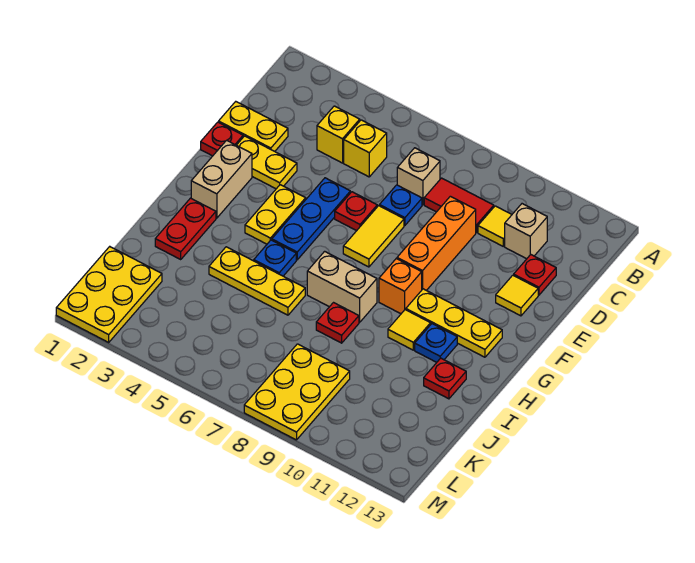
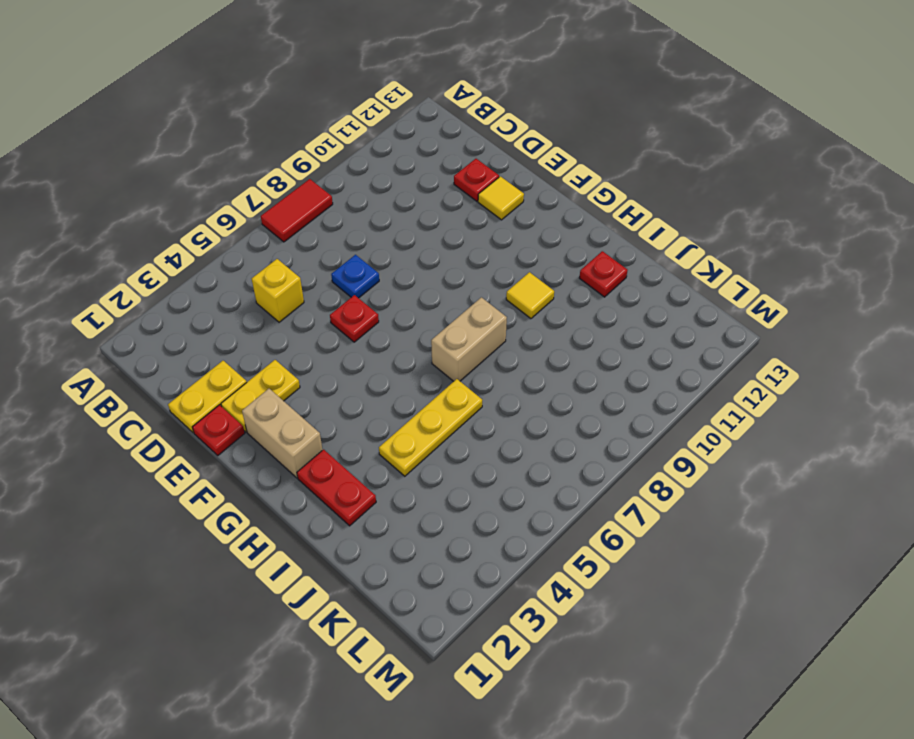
red tile A7:A8 level 1 -> red tile C8:C9 level 1
none -> yellow brick C4 level 1
none -> tan brick C7 level 1
none -> yellow tile C10 level 1
none -> tan brick C11 level 1

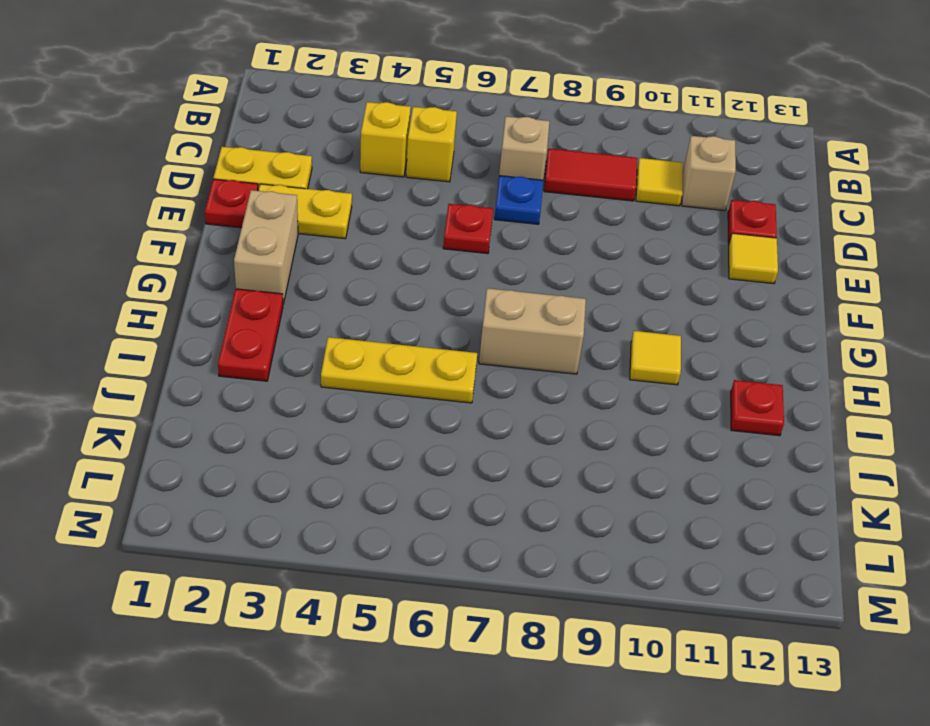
none -> orange brick D9:F9 level 1
none -> blue plate E5:G5 level 1
none -> yellow tile E7:F7 level 1
none -> yellow plate F4:G4 level 1

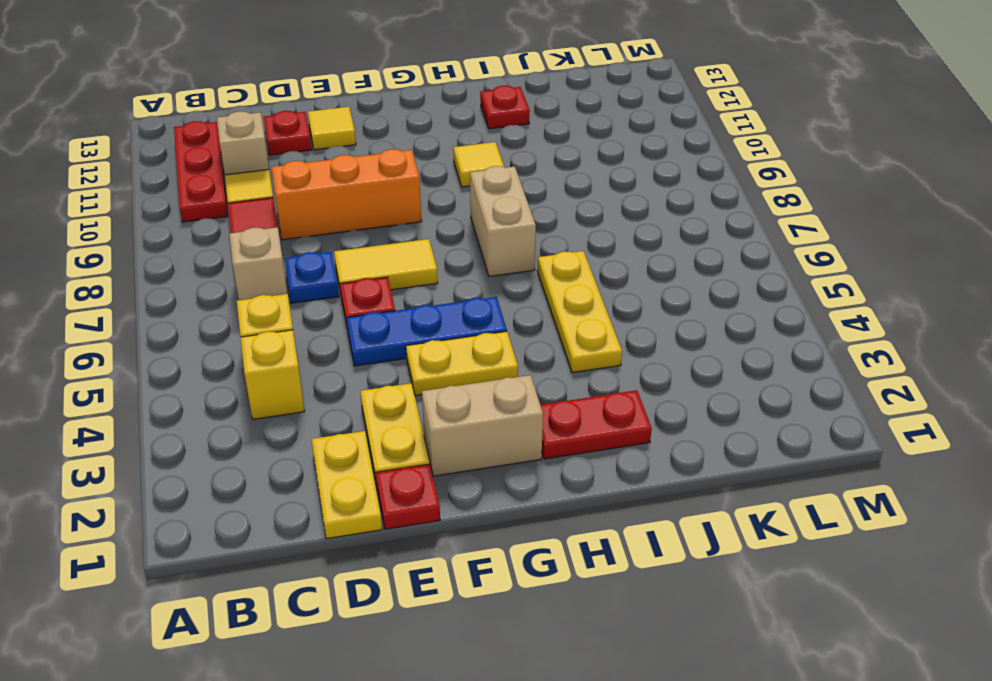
red plate B10:B12 level 1 -> none
none -> orange brick G9 level 1
none -> yellow plate G10:G12 level 1
none -> blue plate H5 level 1
none -> blue plate H11 level 1

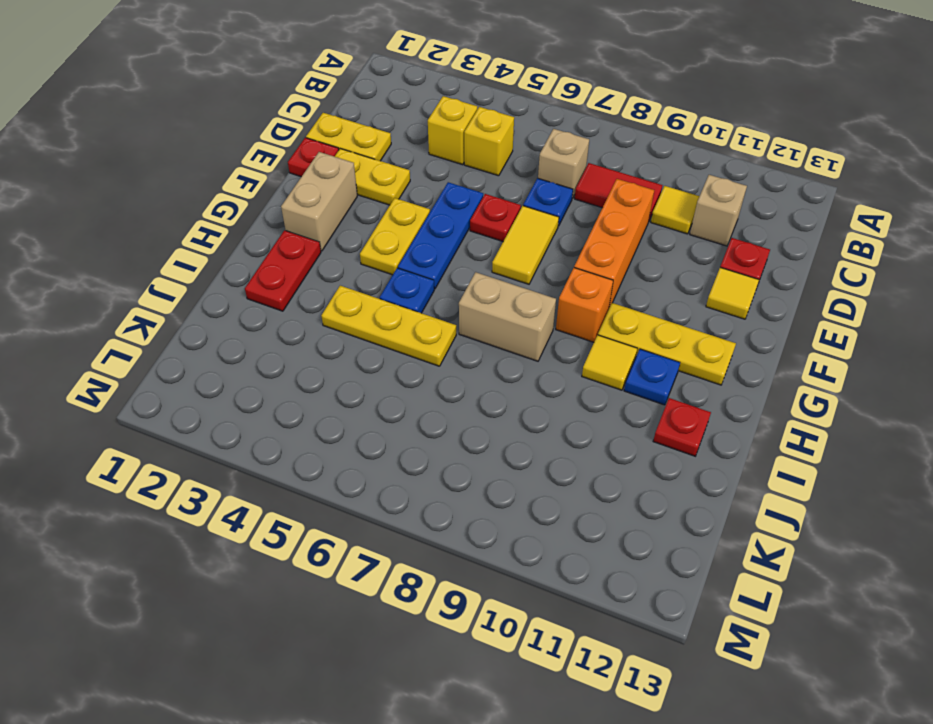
none -> red plate I8 level 1
none -> yellow plate K1:M2 level 1
none -> yellow plate K8:M9 level 1

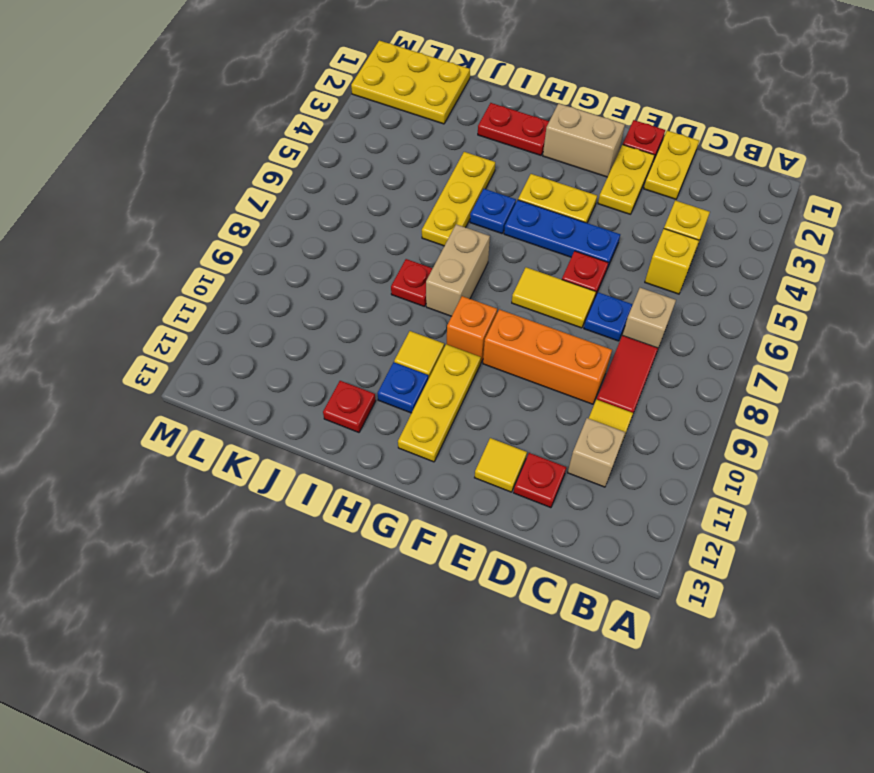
none -> yellow plate K8:M9 level 1

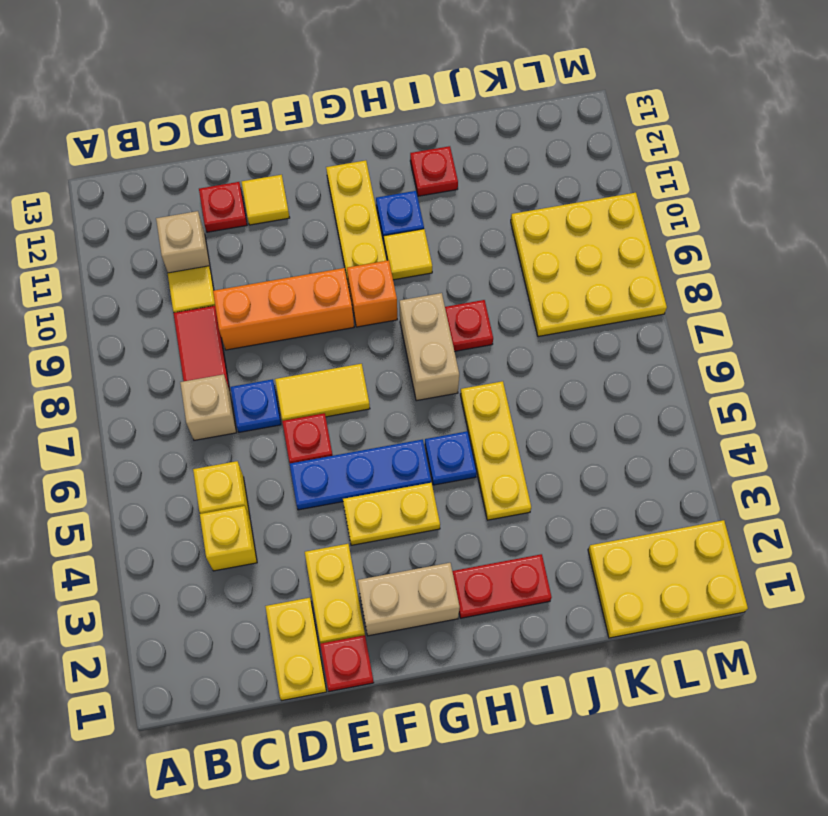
yellow plate K8:M10 level 1 -> yellow plate K8:M9 level 1

